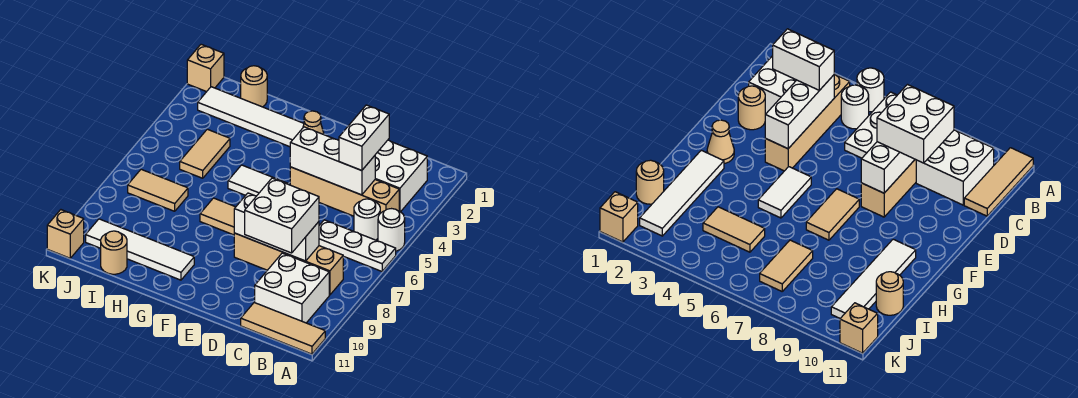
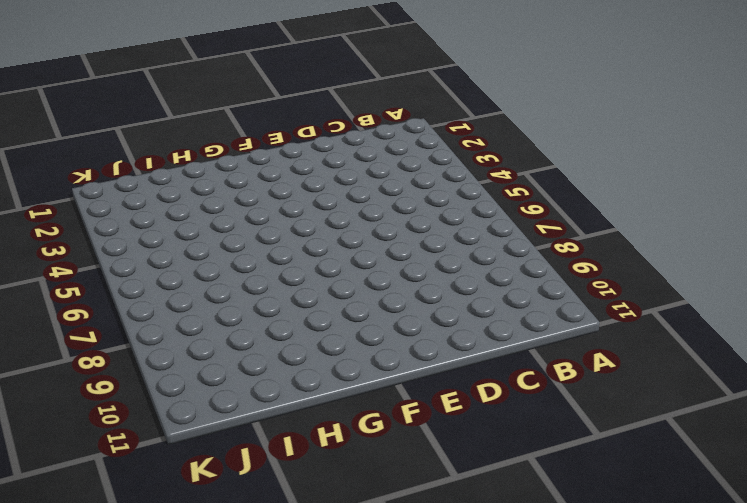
none -> white round brick A5 level 1
none -> white plate A6:C6 level 1
none -> tan tile A11:C11 level 1

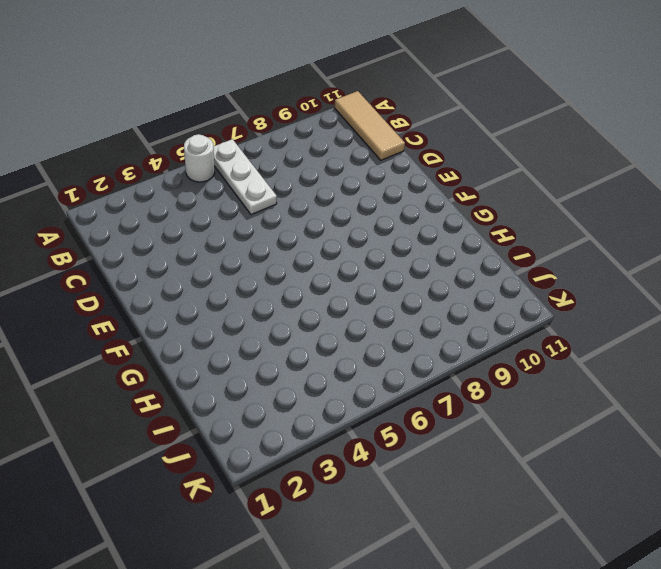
none -> white brick B2:C3 level 1
none -> tan brick B4:E4 level 1
none -> white round brick B5 level 1

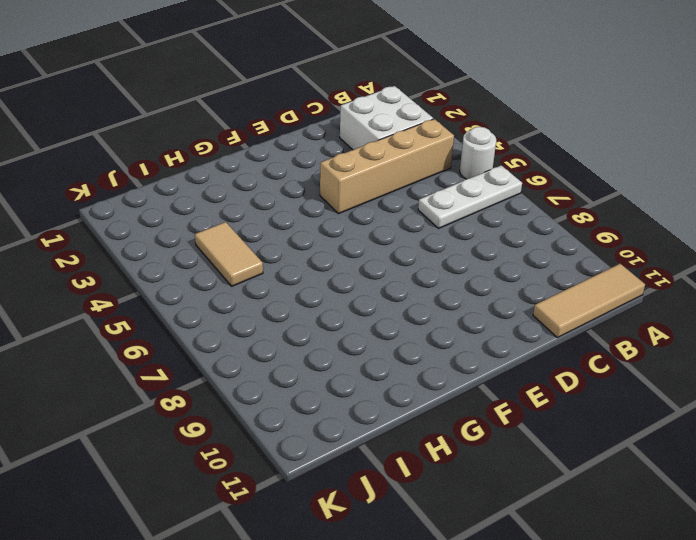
none -> white round brick B5 level 1
none -> tan brick B8:E8 level 1
none -> white brick B9:C10 level 1

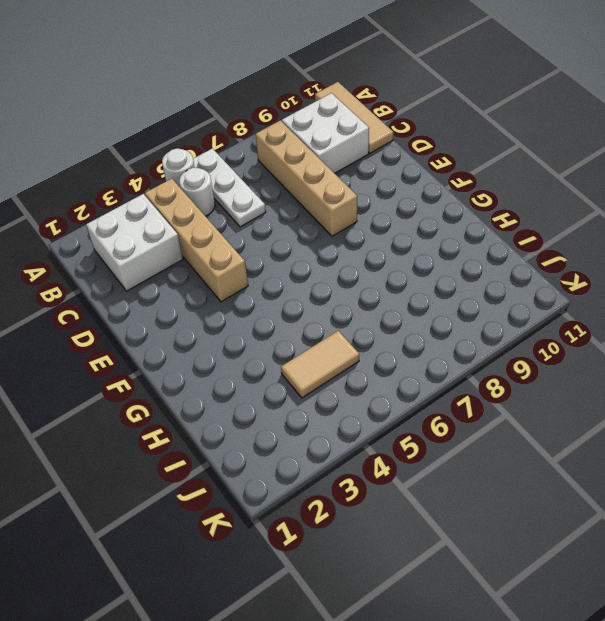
none -> tan round brick D2 level 1
none -> tan cone F2 level 1
none -> white tile F5:G5 level 1

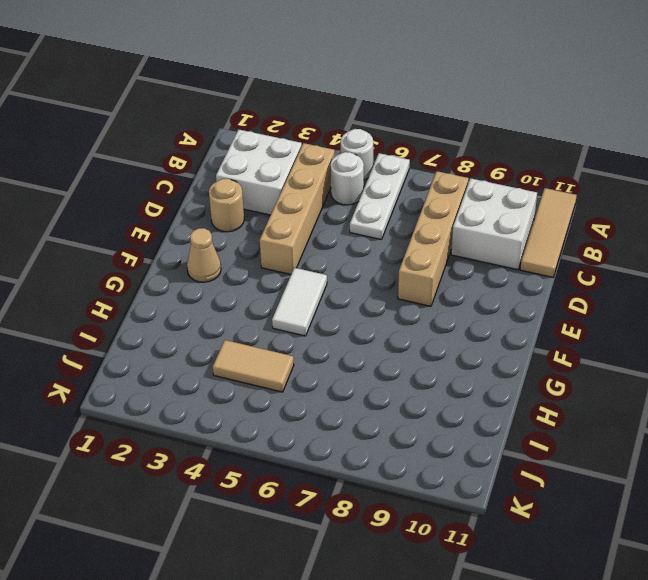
none -> tan tile F7:G7 level 1
none -> white tile G2:J2 level 1
none -> white tile G10:J10 level 1

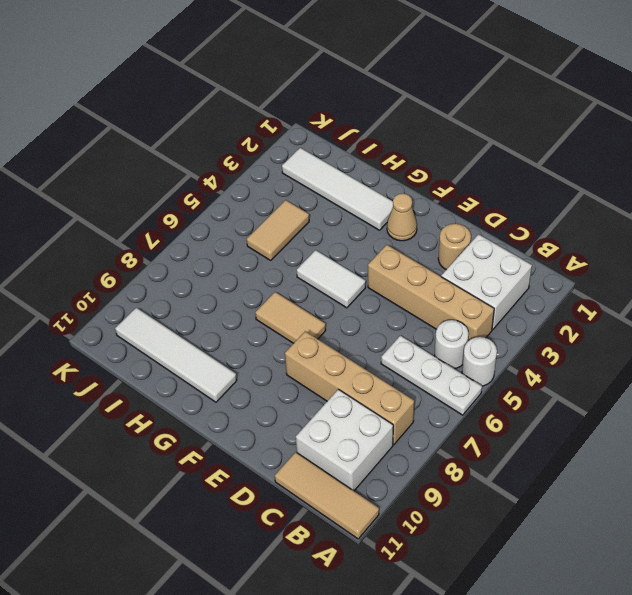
none -> tan round brick I1 level 1
none -> tan tile I7:J7 level 1
none -> tan round brick I11 level 1

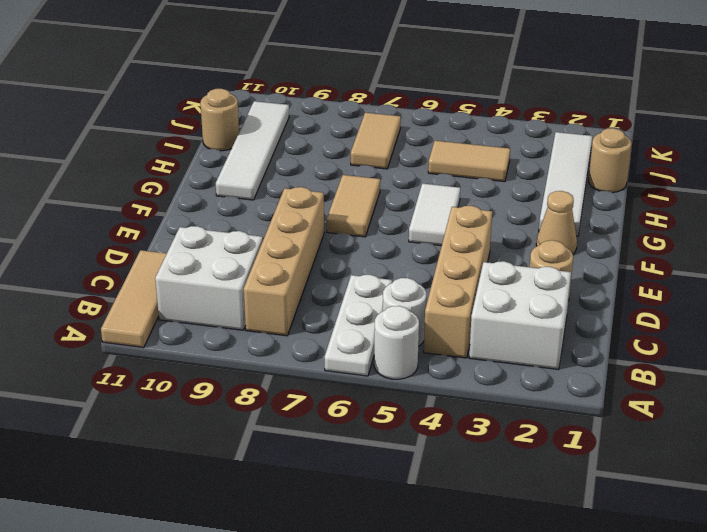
none -> tan brick K1 level 1
none -> tan brick K11 level 1
none -> white brick C4:E4 level 2

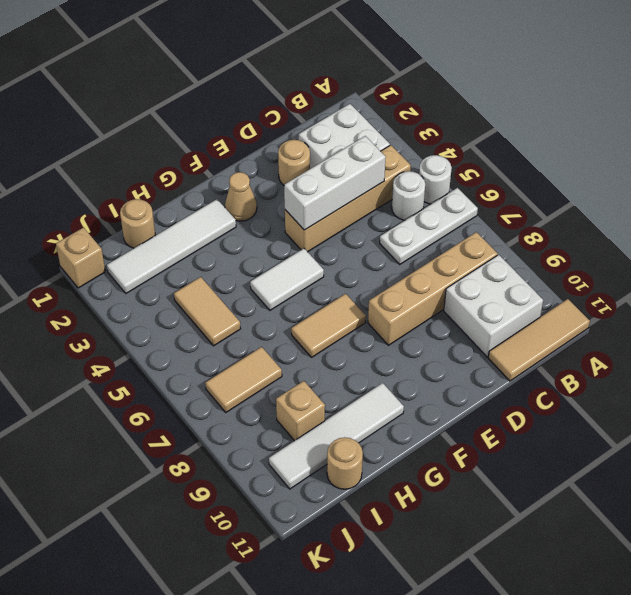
tan brick I9 level 1 -> tan brick K11 level 1
none -> white brick C8:E8 level 2
none -> white brick C3:C4 level 3
none -> white brick C8:D9 level 3

